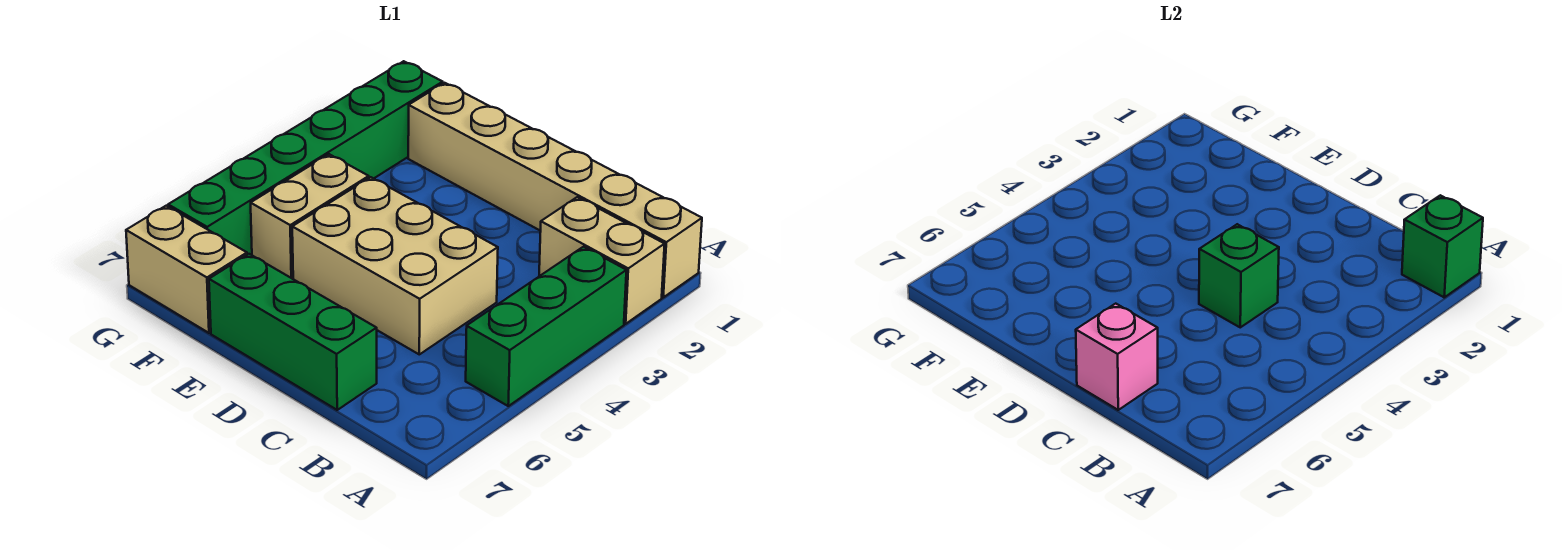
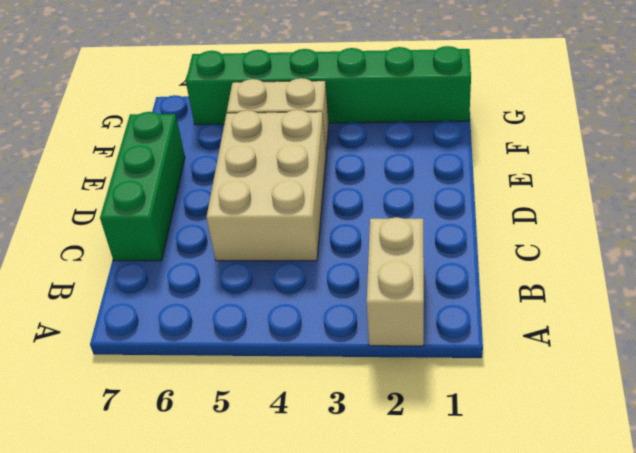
none -> tan brick A1:F1 level 1
none -> green brick A3:A5 level 1

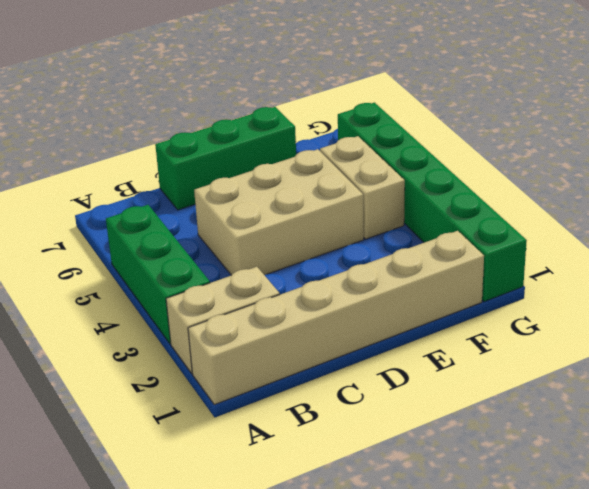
none -> tan brick F7:G7 level 1
none -> green brick A1 level 2

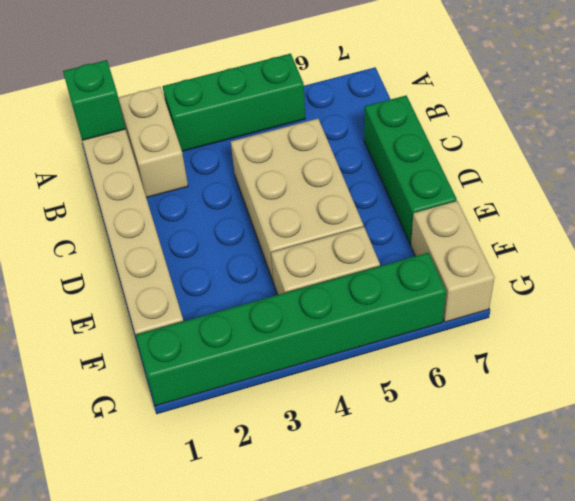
none -> green brick C4 level 2
none -> pink brick C7 level 2

